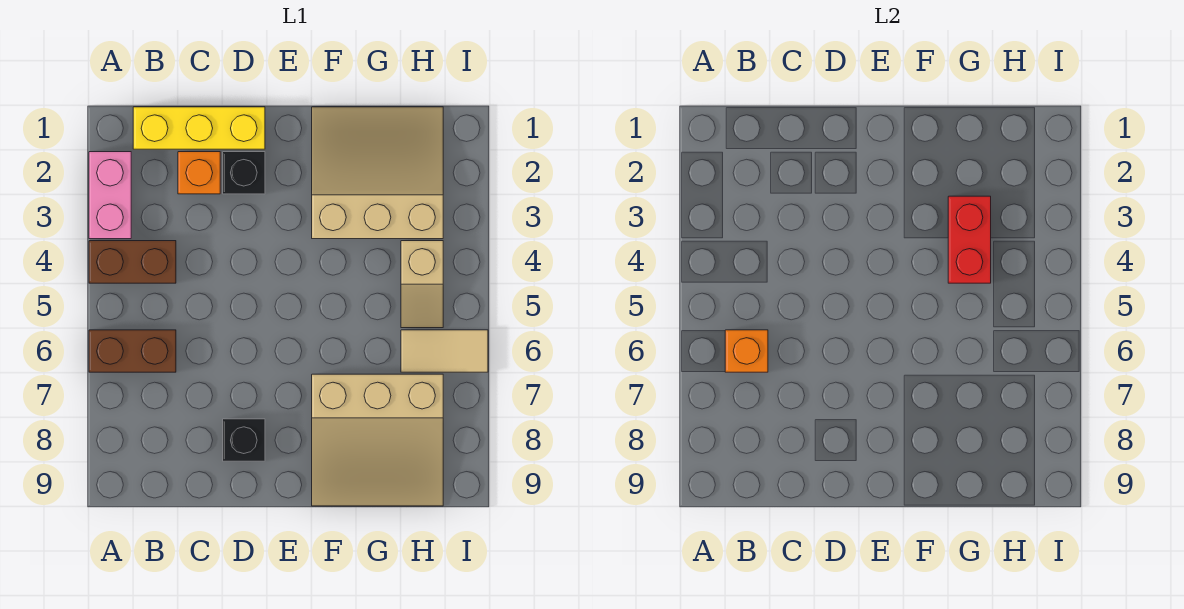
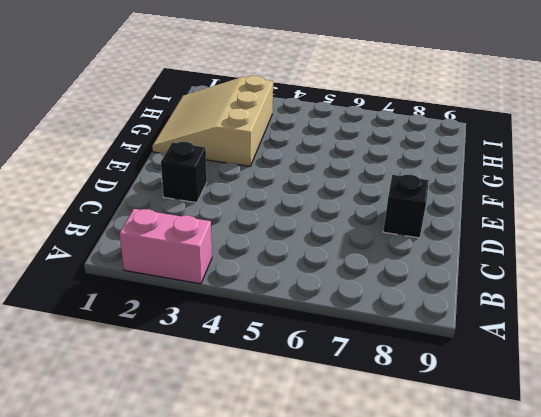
none -> brown brick A4:B4 level 1
none -> brown brick A6:B6 level 1
none -> yellow brick B1:D1 level 1

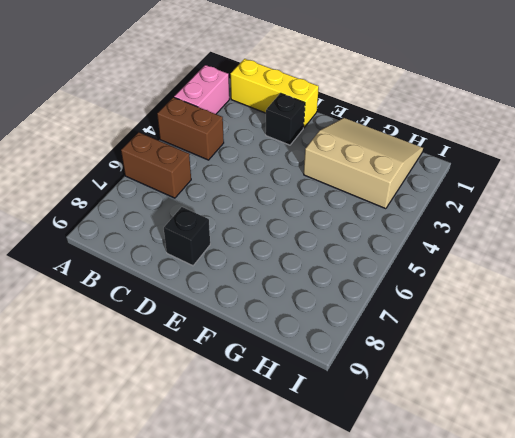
none -> orange brick C2 level 1
none -> tan slope F7:H9 level 1 top 7
none -> tan slope H4:H5 level 1 top 4

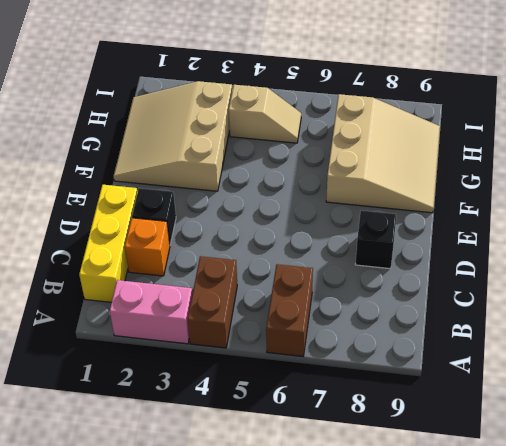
none -> tan tile H6:I6 level 1
none -> orange brick B6 level 2
none -> red brick G3:G4 level 2

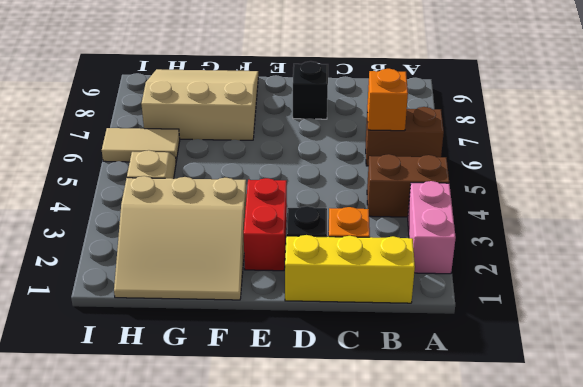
red brick E2:E3 level 1 -> red brick G3:G4 level 2

